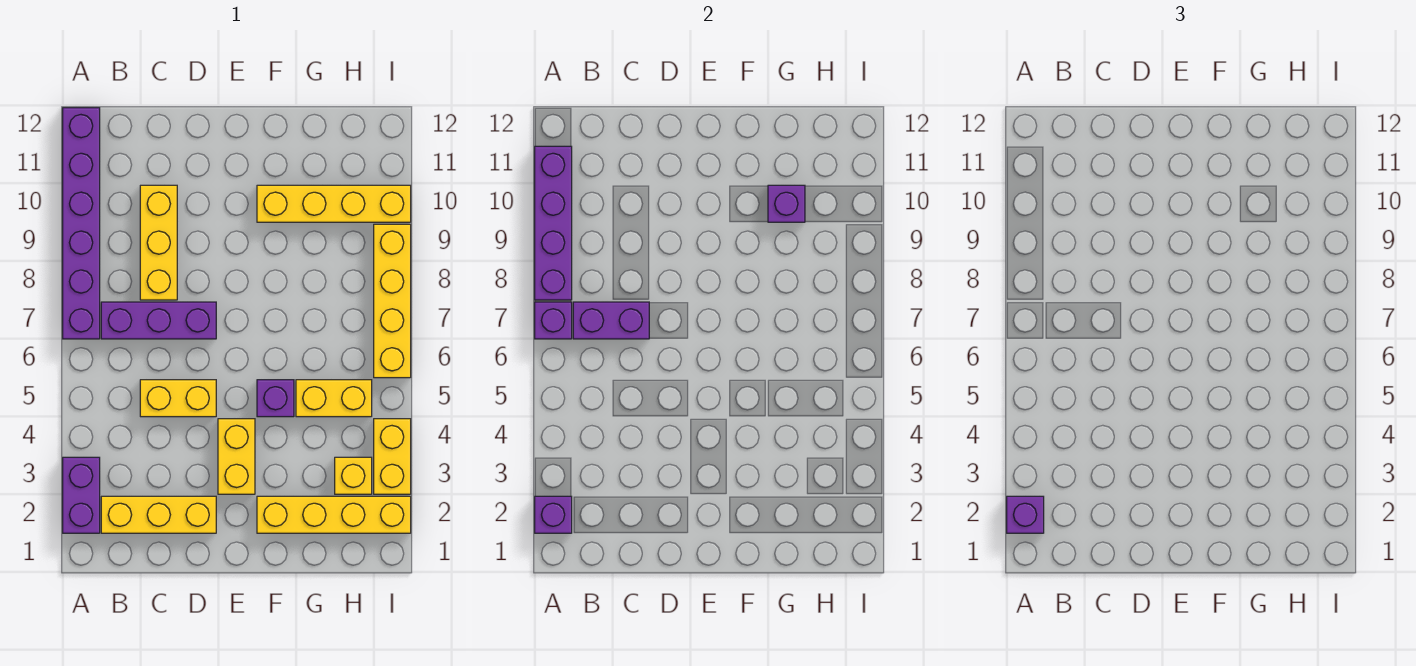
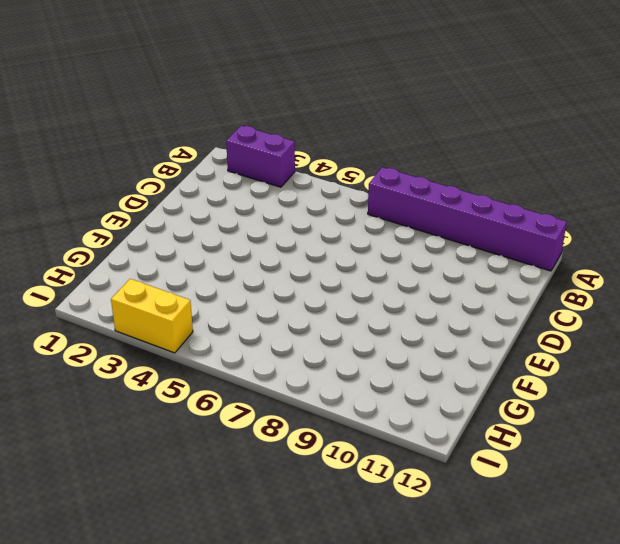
none -> yellow brick B2:D2 level 1
none -> purple brick B7:D7 level 1
none -> yellow brick C5:D5 level 1

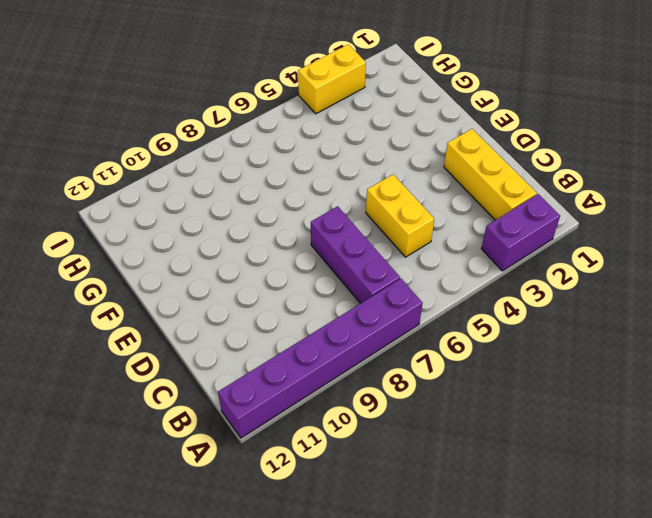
none -> yellow brick C8:C10 level 1
none -> yellow brick E3:E4 level 1
none -> yellow brick F2:I2 level 1

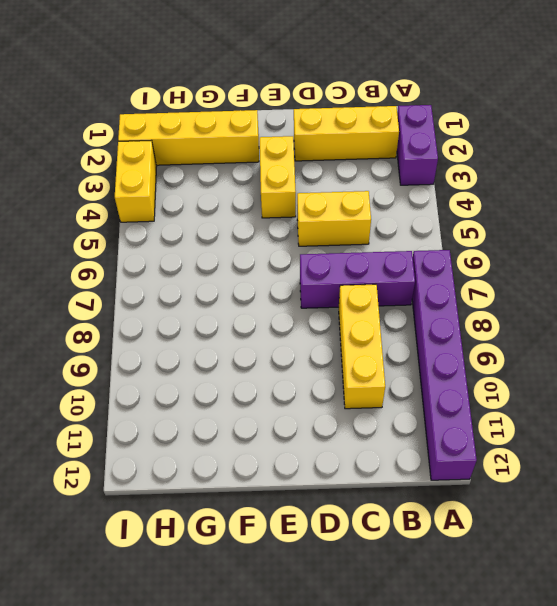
none -> purple brick F5 level 1
none -> yellow brick F10:I10 level 1
none -> yellow brick G5:H5 level 1

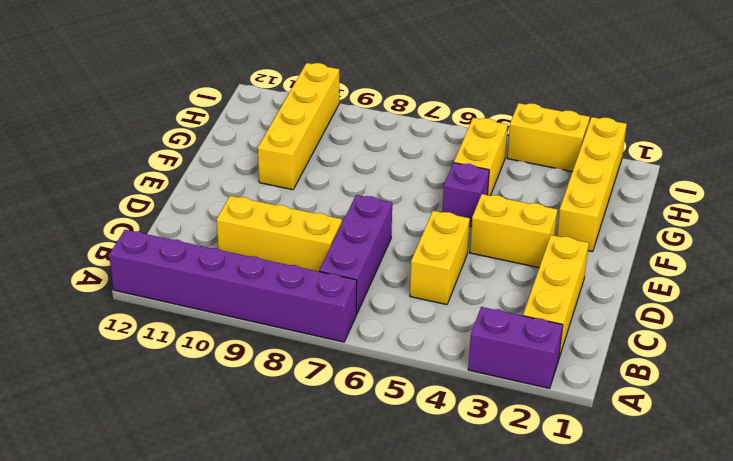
none -> yellow brick H3 level 1
none -> yellow brick I6:I9 level 1
none -> purple brick A2 level 2

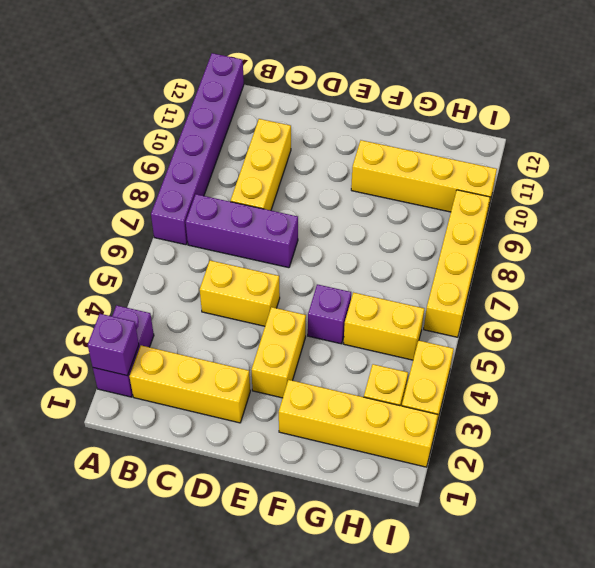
none -> purple brick A7 level 2
none -> purple brick A8:A11 level 2
none -> purple brick B7:C7 level 2

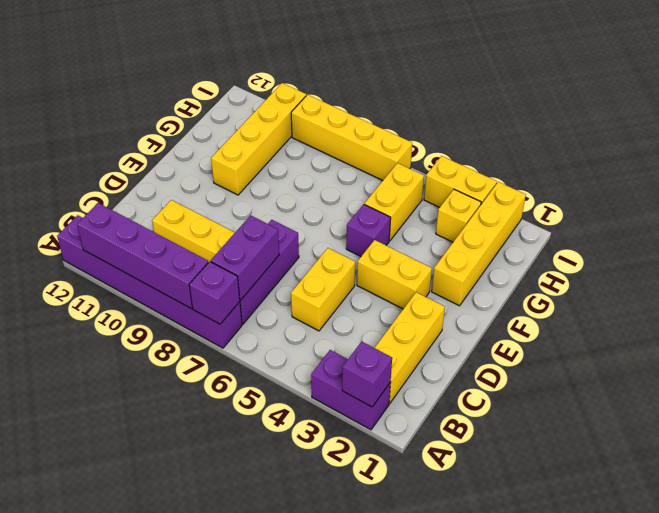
none -> purple brick G10 level 2
none -> purple brick A2 level 3

